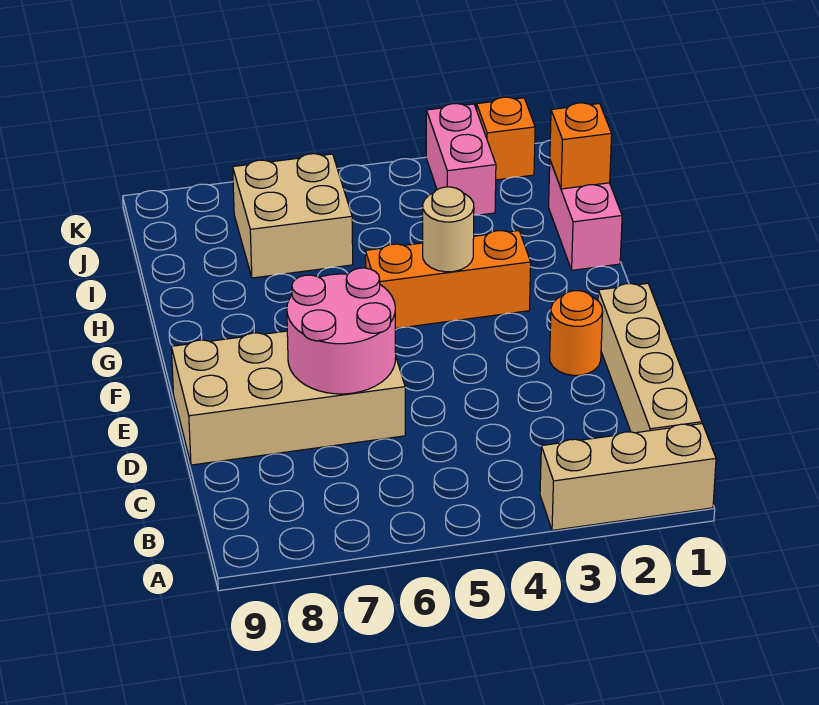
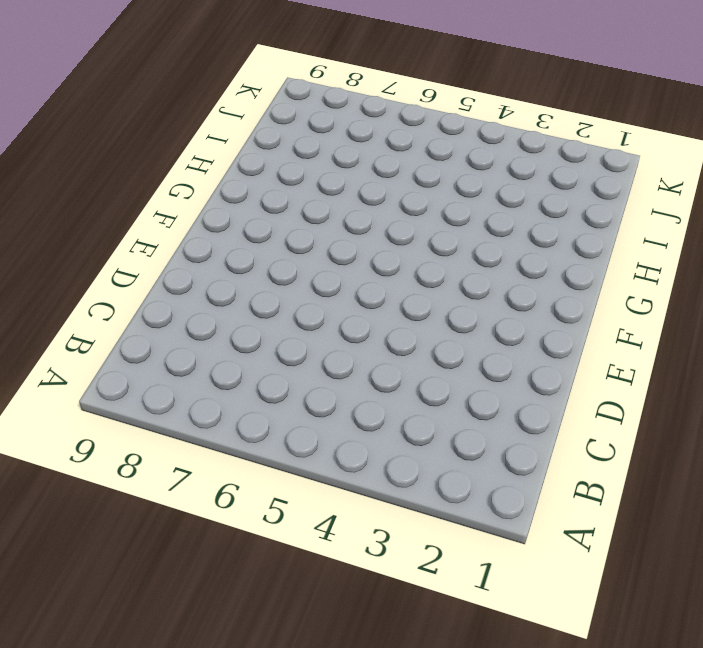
none -> tan brick A1:A3 level 1
none -> tan brick B1:E1 level 1
none -> tan brick D6:E9 level 1

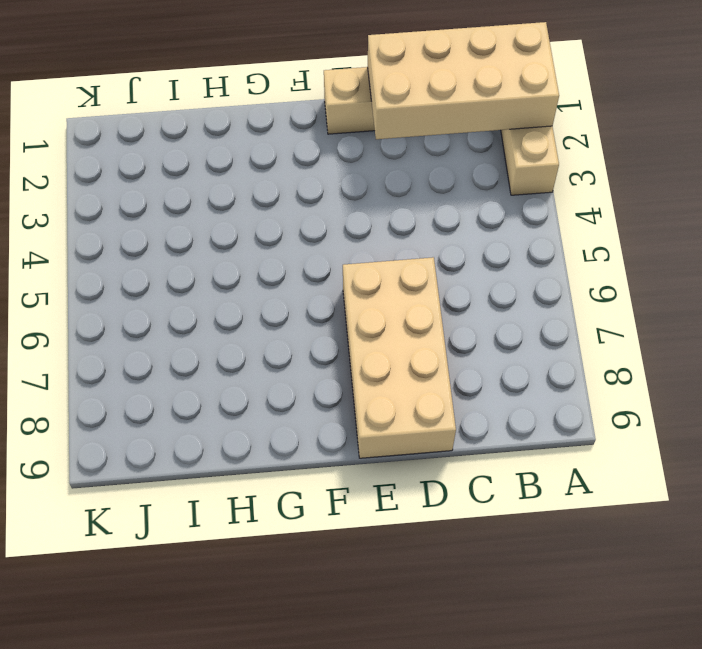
tan brick A1:D2 level 2 -> none
none -> orange round brick E2 level 1
none -> orange brick G3:G5 level 1
none -> pink brick H1:I1 level 1

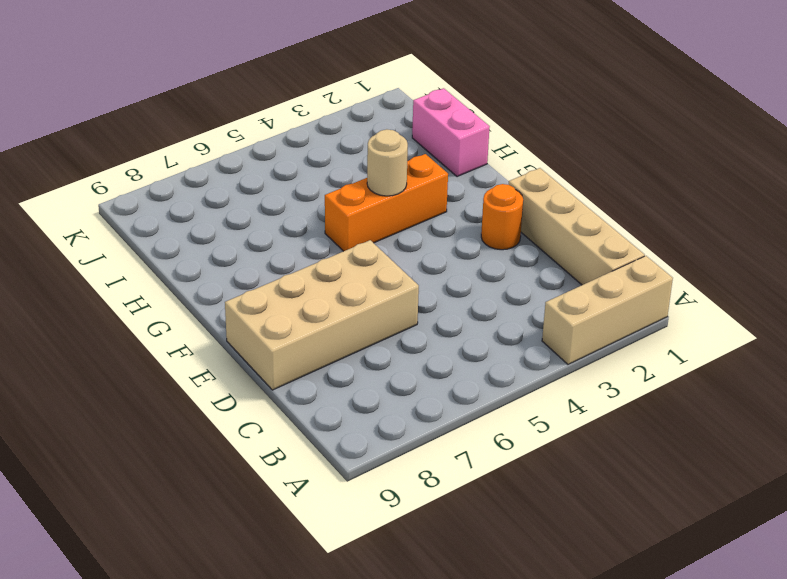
none -> tan brick I6:J7 level 1
none -> pink brick J3:K3 level 1
none -> orange brick K2 level 1

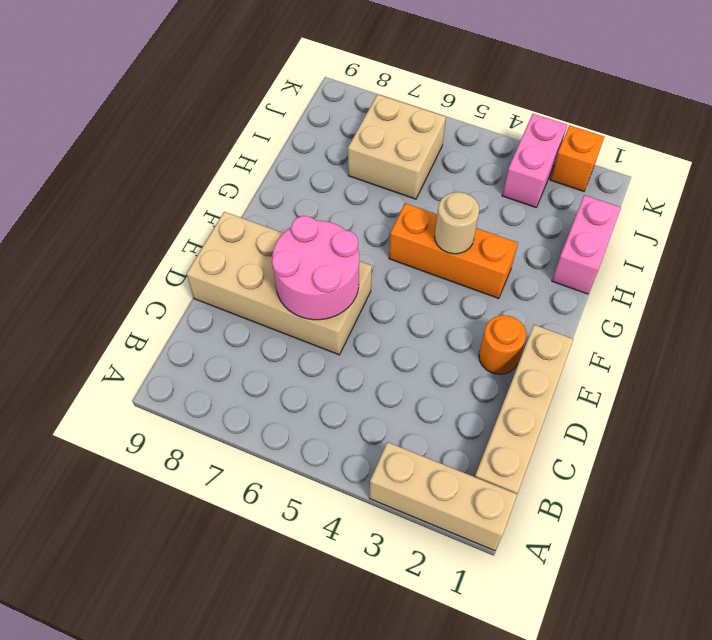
none -> orange brick I1 level 2

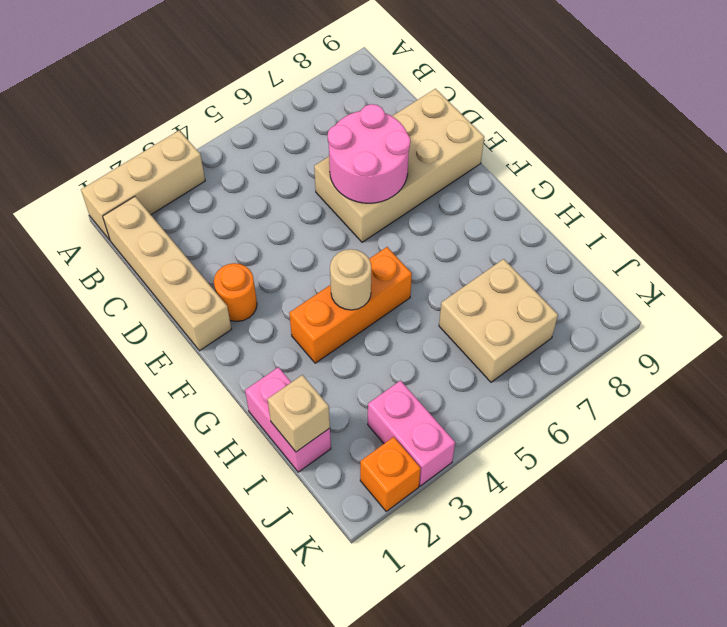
tan brick I1 level 2 -> orange brick I1 level 2

